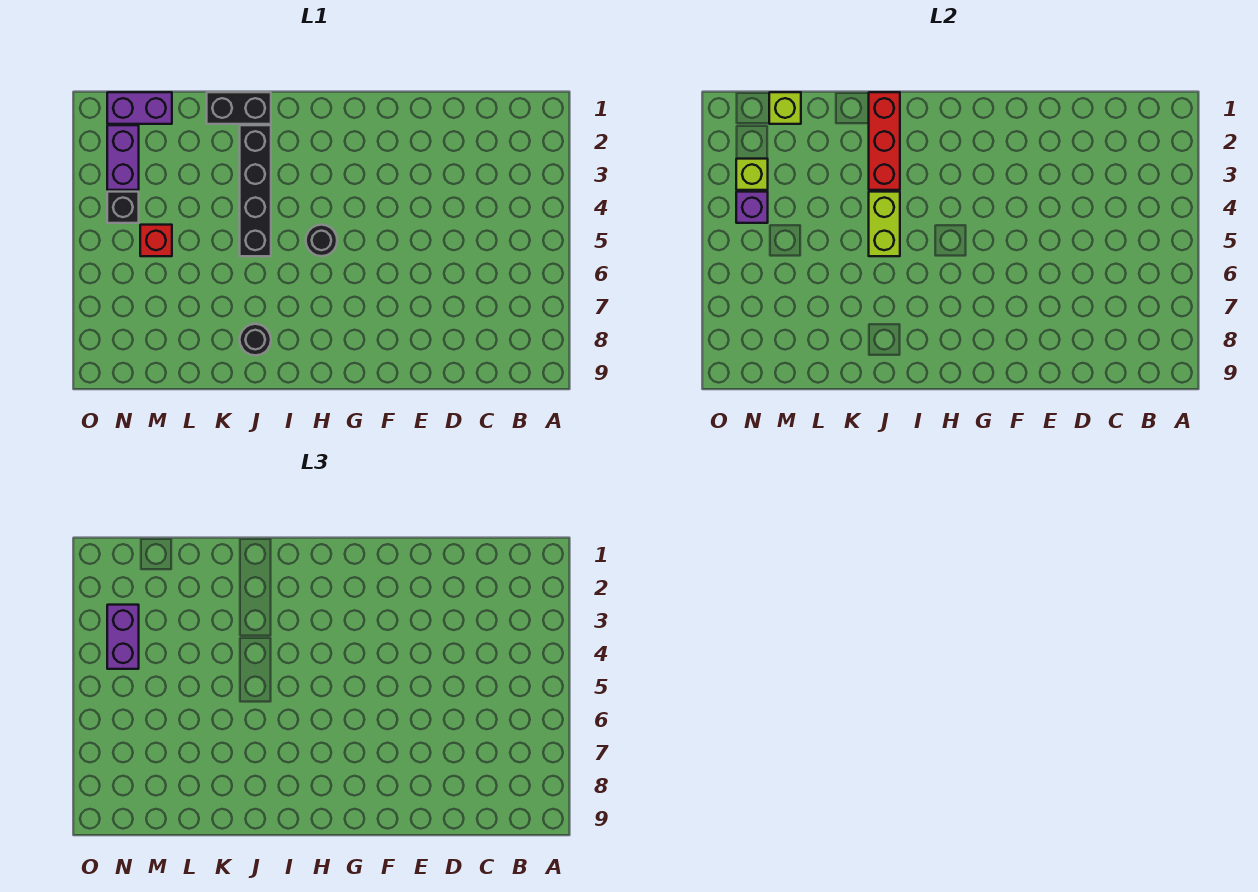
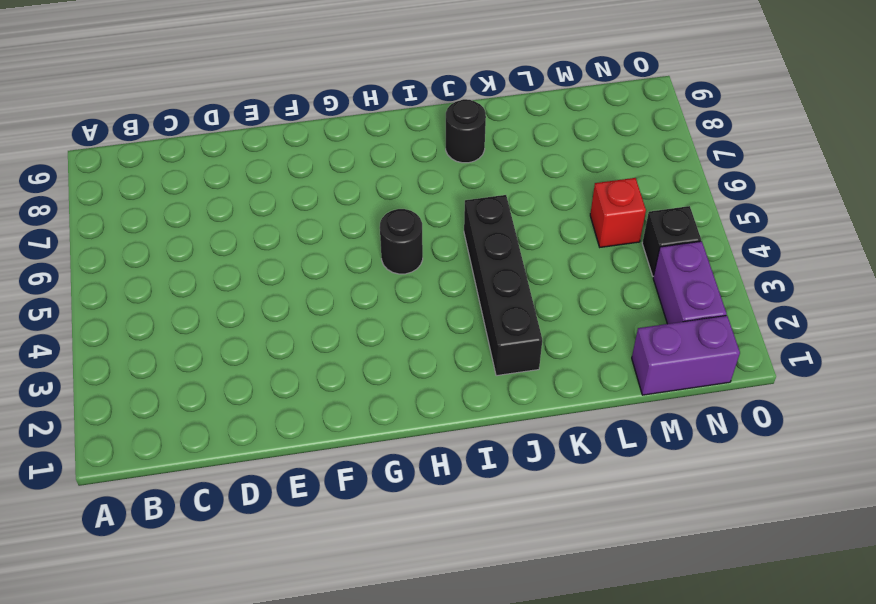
none -> black brick J1:K1 level 1
none -> red brick J1:J3 level 2
none -> lime brick J4:J5 level 2

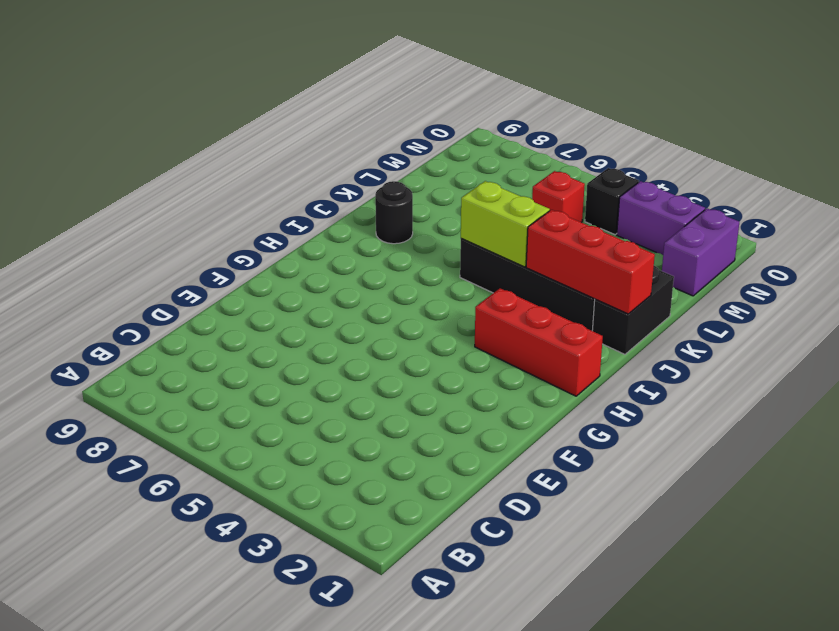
red brick H1:H3 level 1 -> none
none -> black round brick H5 level 1
none -> lime brick M1 level 2
none -> lime brick N3 level 2

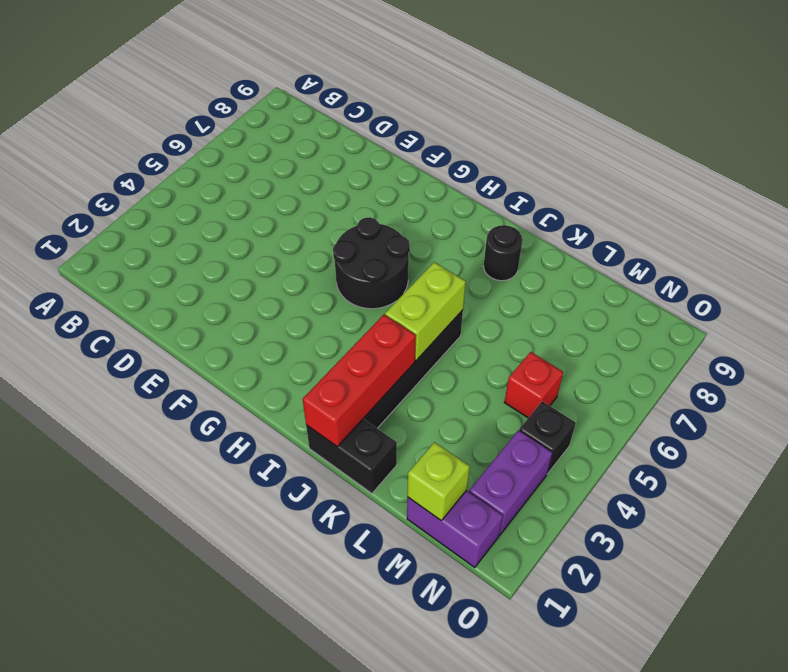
black round brick G5:H6 level 1 -> black round brick H5 level 1
none -> lime brick N3 level 2
none -> purple brick N4 level 2
none -> purple brick N3:N4 level 3

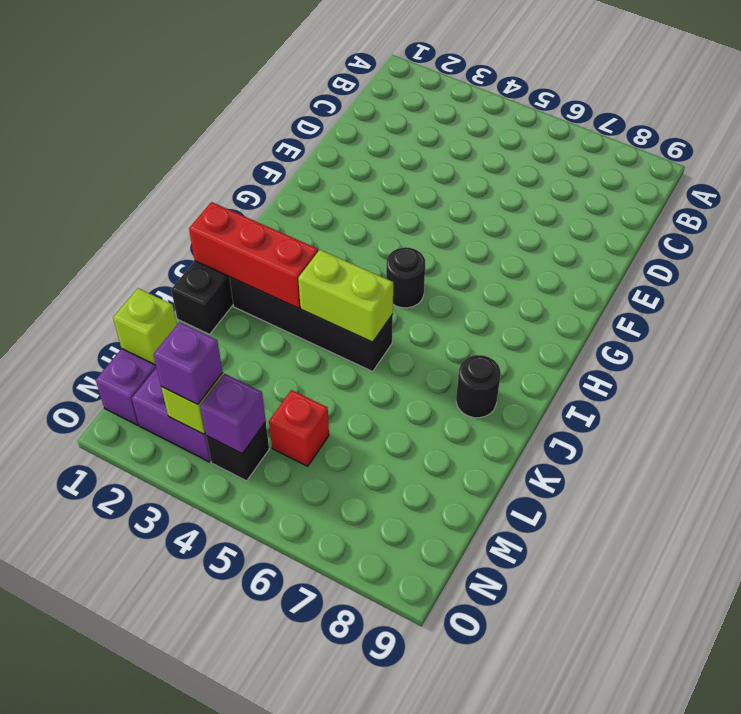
purple brick N3 level 3 -> purple brick N3:N4 level 3

